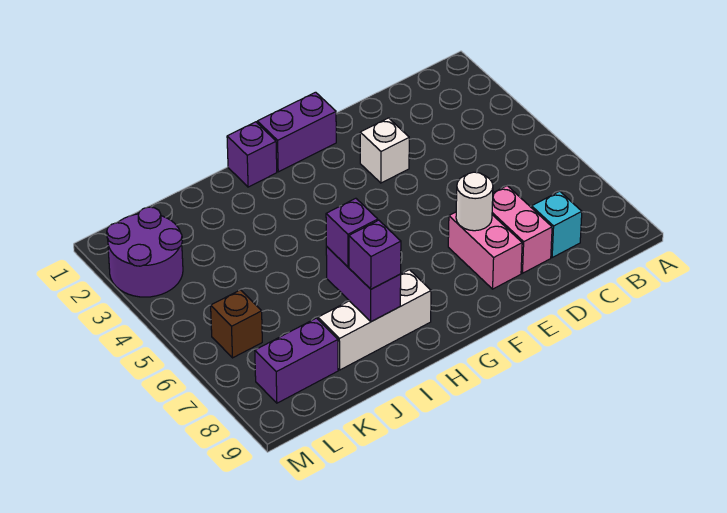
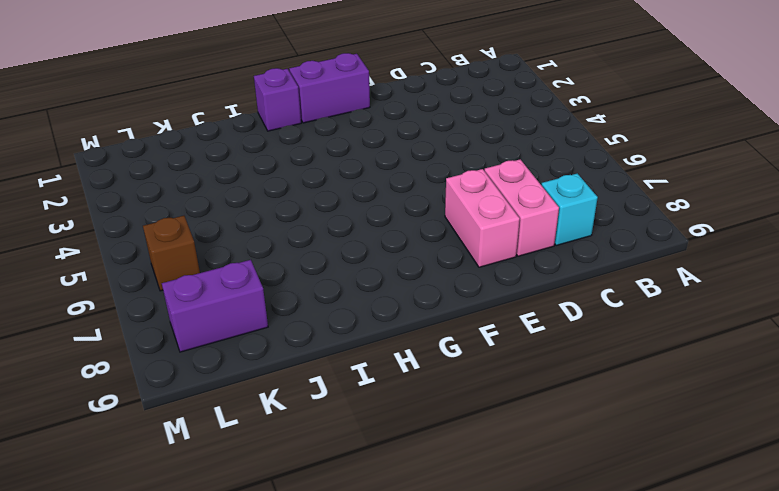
none -> white brick E3 level 1
none -> white brick H8:J8 level 1
none -> purple round brick L2:M3 level 1

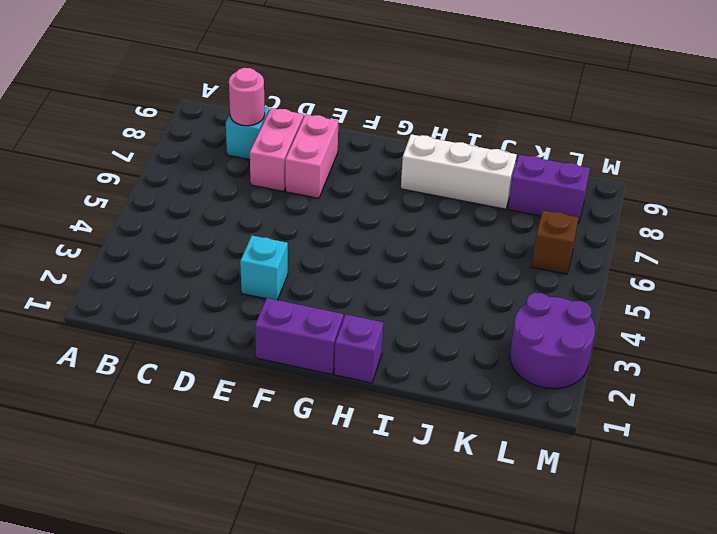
pink round brick C8 level 2 -> none
cyan brick E3 level 1 -> white brick E3 level 1
none -> white round brick E7 level 2
none -> purple brick I7:I8 level 2
none -> purple brick I7 level 3

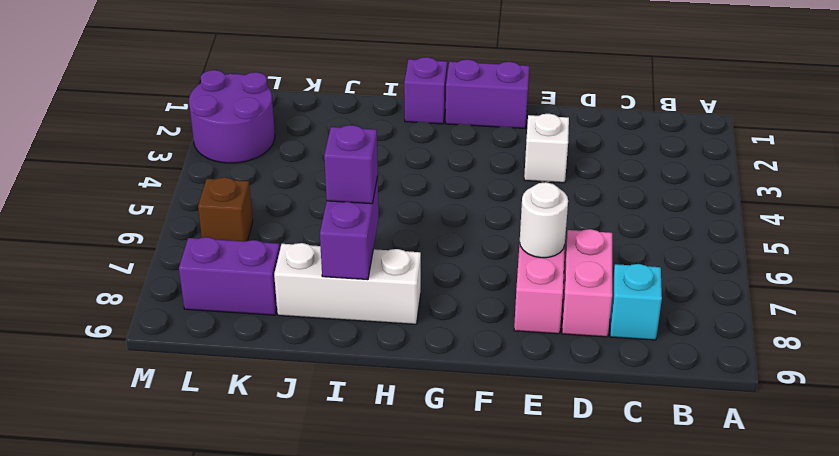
none -> purple brick I8 level 3

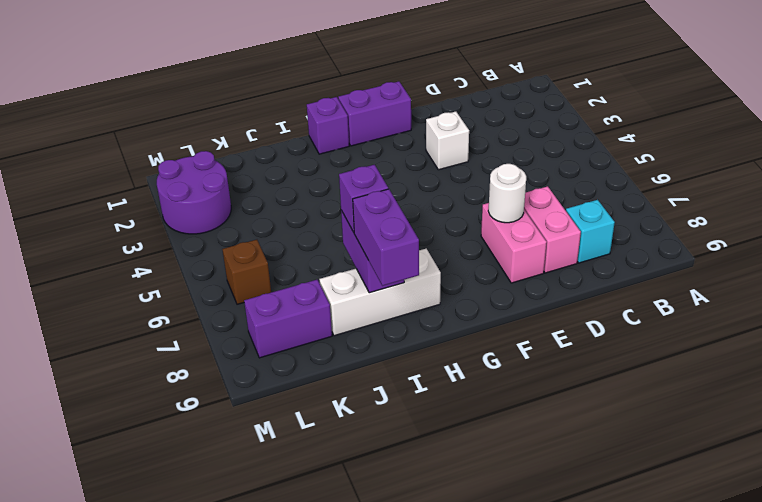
purple brick I8:I9 level 3 -> purple brick I8 level 3

